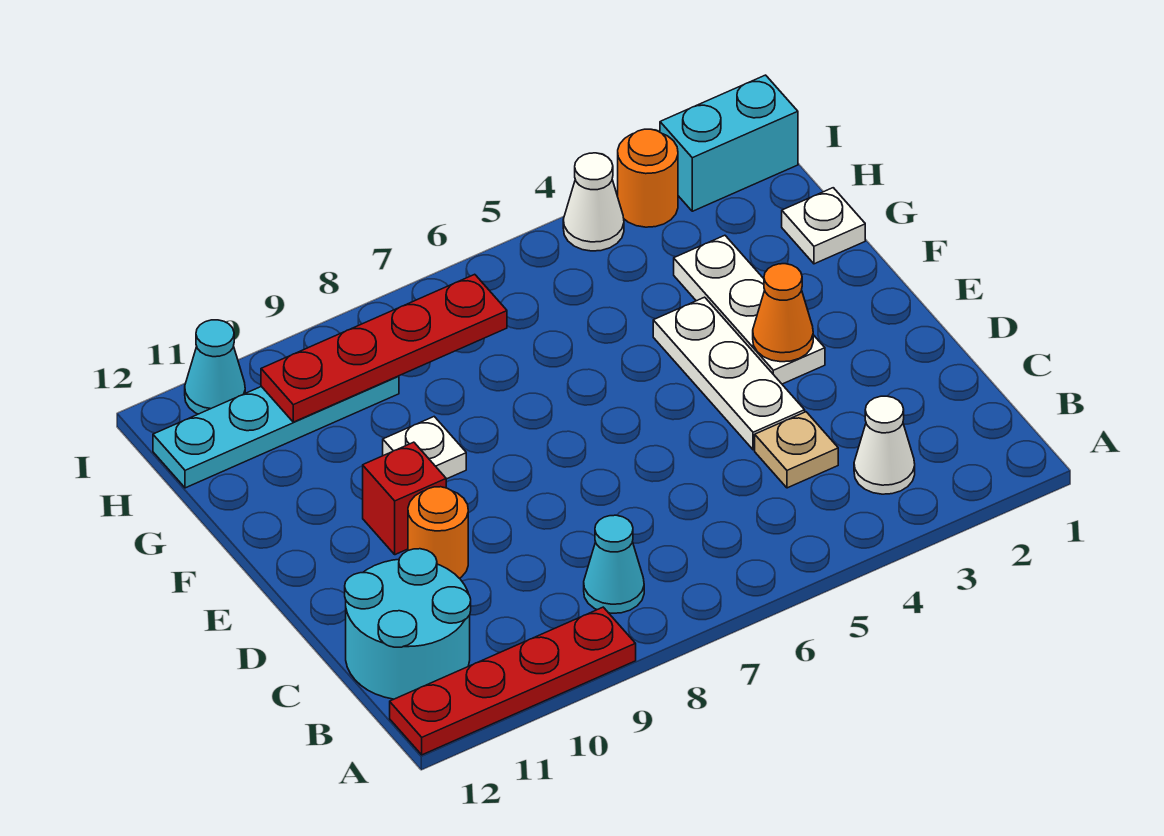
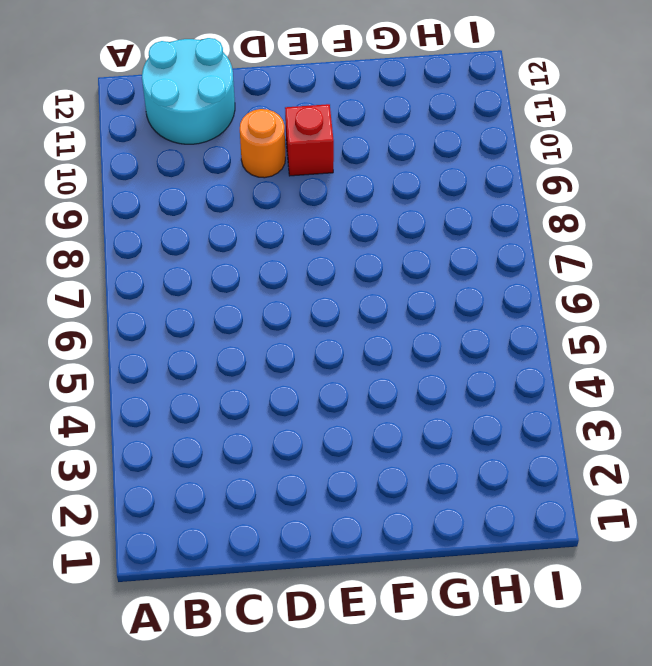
none -> red plate A9:A12 level 1
none -> white cone B3 level 1
none -> cyan cone B8 level 1

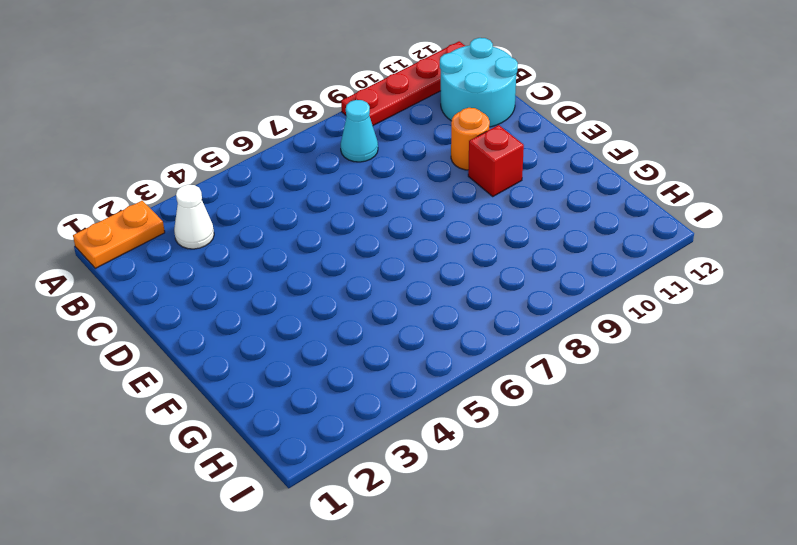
orange plate A1:A2 level 1 -> none
none -> tan plate C4 level 1
none -> white plate D4:F4 level 1
none -> white plate E3:G3 level 1

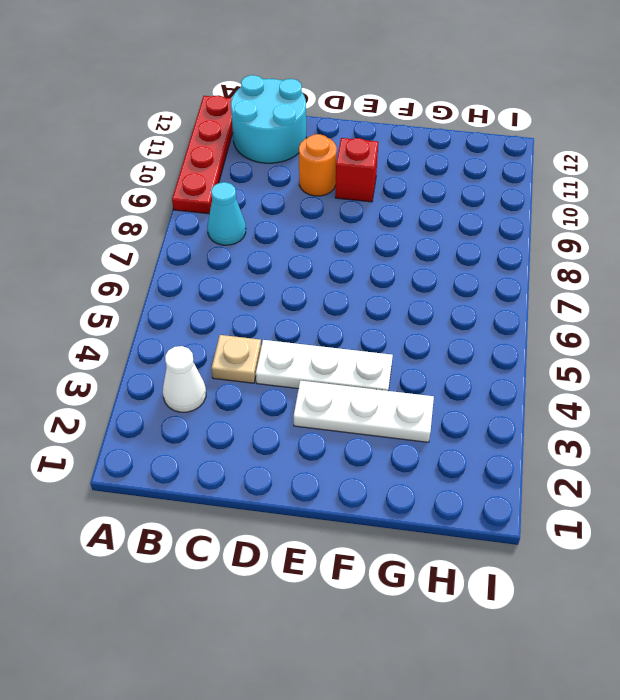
none -> white plate F9 level 1
none -> white plate G1 level 1
none -> cyan plate H9:H12 level 1

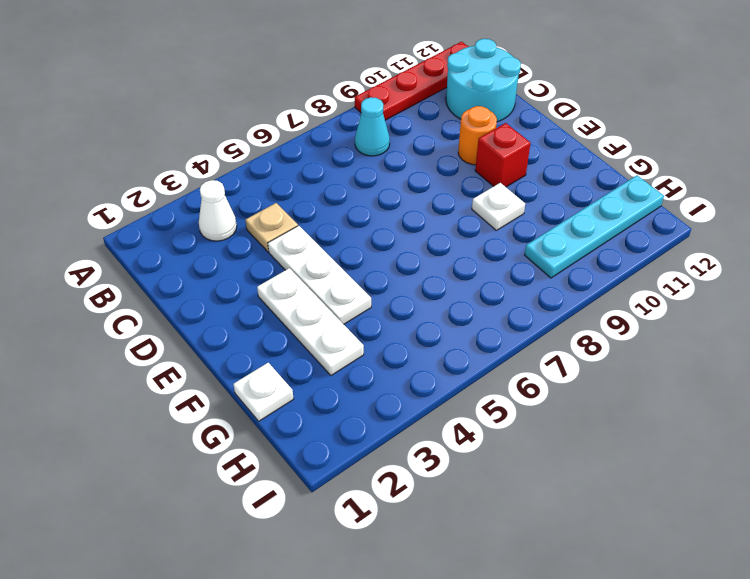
none -> cyan brick I1:I2 level 1
none -> orange round brick I3 level 1
none -> white cone I4 level 1

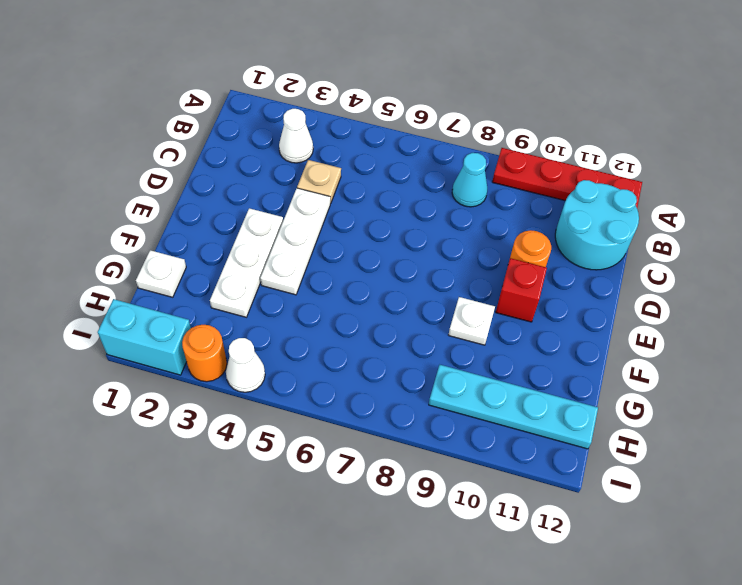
none -> cyan cone I11 level 1
none -> orange cone E3 level 2
none -> red plate H7:H10 level 2

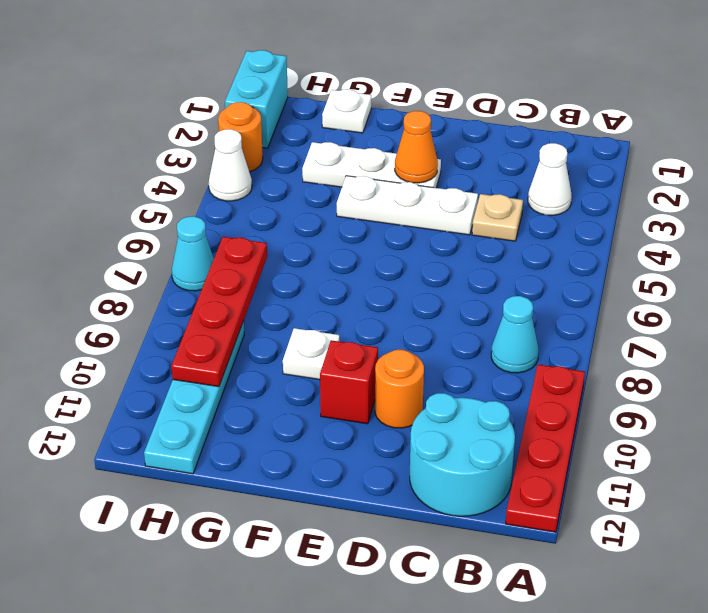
cyan cone I7 level 1 -> cyan cone I11 level 1

